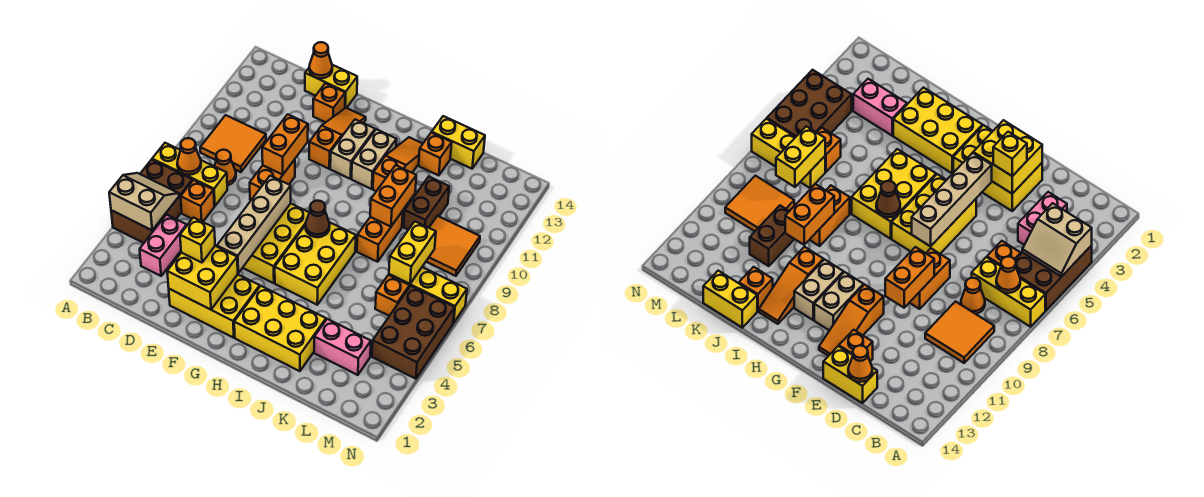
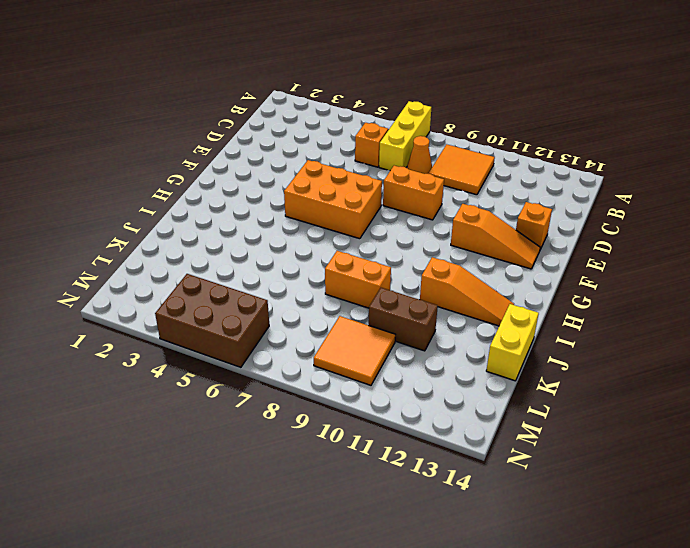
orange brick F5:G7 level 1 -> yellow brick F5:G7 level 1
none -> brown brick A4:B6 level 1
none -> pink brick C3:C4 level 1
none -> yellow brick D14:E14 level 1
none -> yellow brick E2:G3 level 1

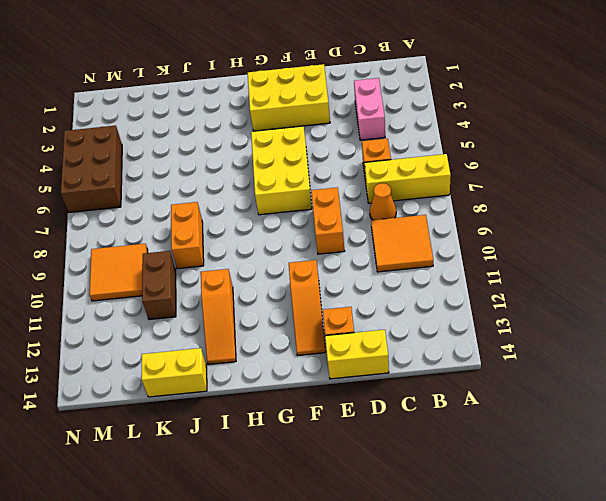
none -> brown brick A4:B6 level 1
none -> tan brick G11:G12 level 1
none -> yellow brick H2:J3 level 1
none -> yellow brick H5:I7 level 1

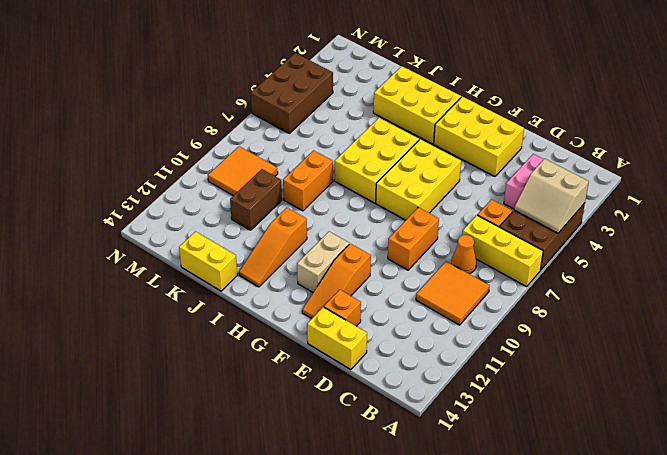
none -> tan brick H11:H12 level 1
none -> orange brick J13 level 1
none -> pink brick K3:L3 level 1
none -> orange brick L6 level 1

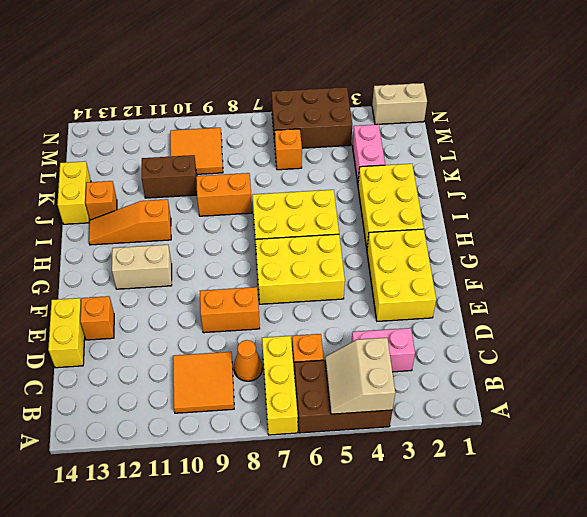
tan brick N1:N2 level 1 -> tan brick H11:H12 level 1
none -> orange slope F11:F13 level 1 top 11
none -> yellow brick L7:N7 level 1
none -> orange cone B7 level 2
none -> orange cone D14 level 2

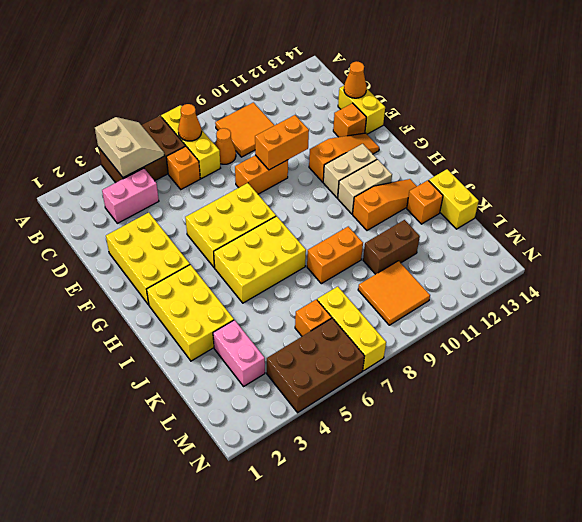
none -> yellow brick E2:F3 level 2
none -> tan brick F4:F7 level 2
none -> brown cone H7 level 2
none -> orange brick J9:J10 level 2

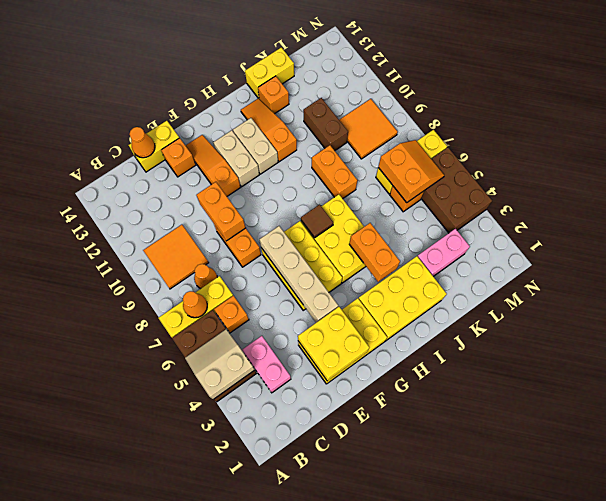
brown tile H7 level 2 -> brown cone H7 level 2
orange brick I4:I5 level 2 -> orange brick J9:J10 level 2
orange slope L6:M7 level 2 top L -> yellow brick L7:L8 level 2
none -> yellow brick E3 level 3

